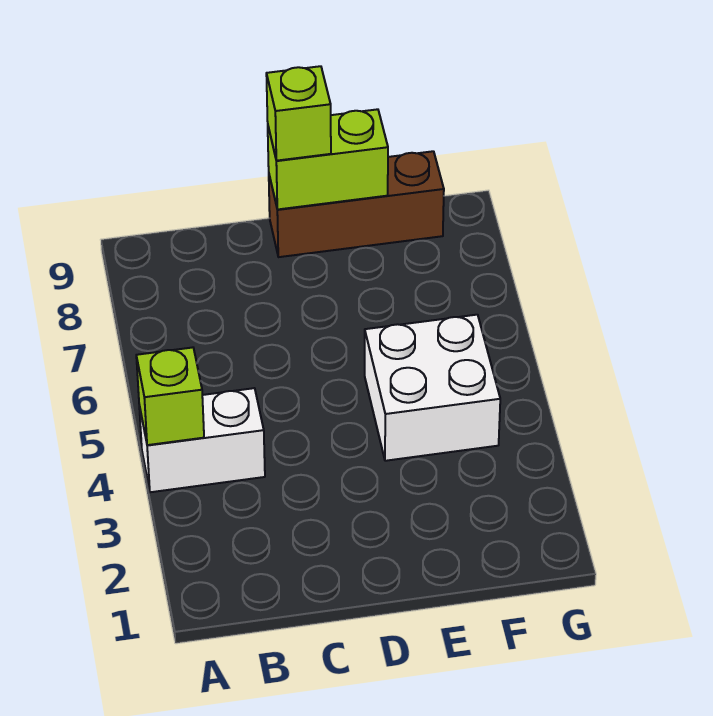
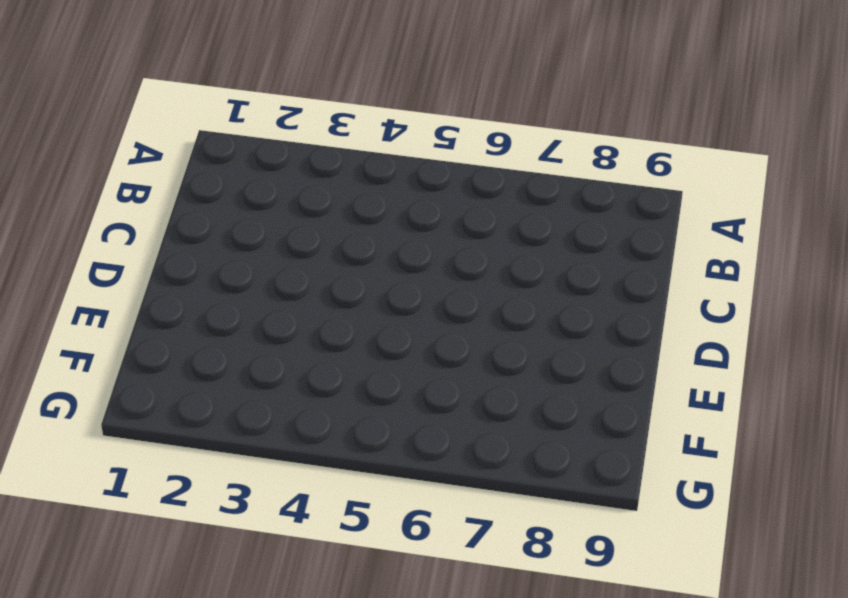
none -> white brick A4:B4 level 1
none -> brown brick D9:F9 level 1

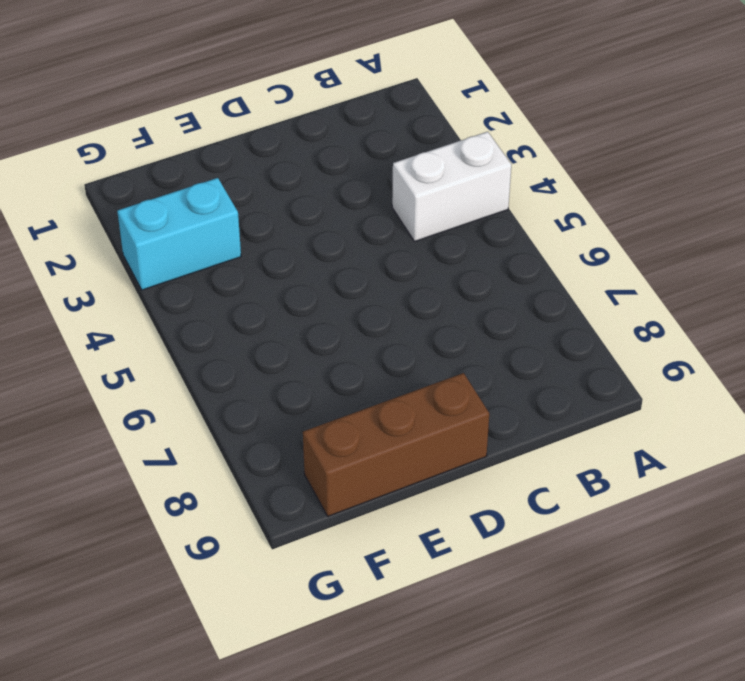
cyan brick F3:G3 level 1 -> none
none -> white brick E4:F5 level 1
none -> lime brick A4 level 2

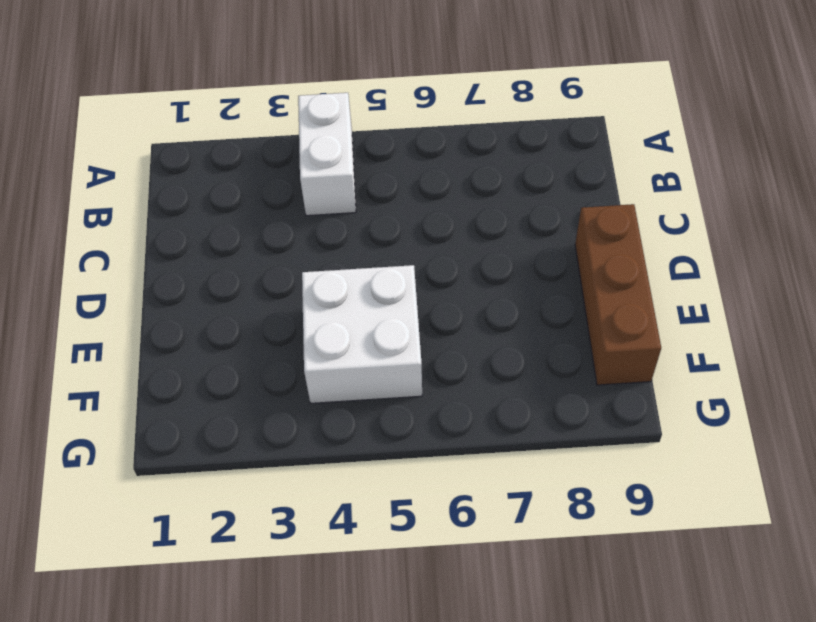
none -> lime brick A4 level 2
none -> lime brick D9:E9 level 2

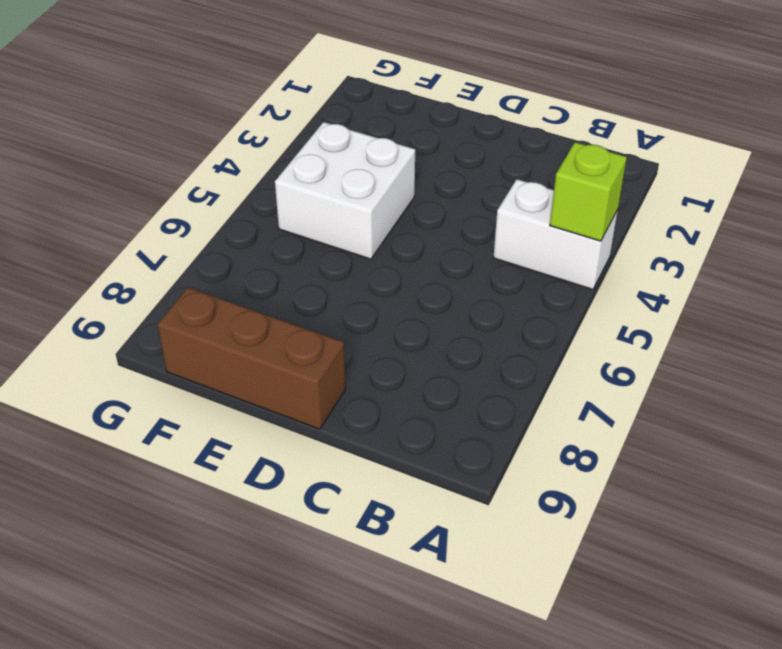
none -> lime brick D9:E9 level 2
none -> lime brick D9 level 3

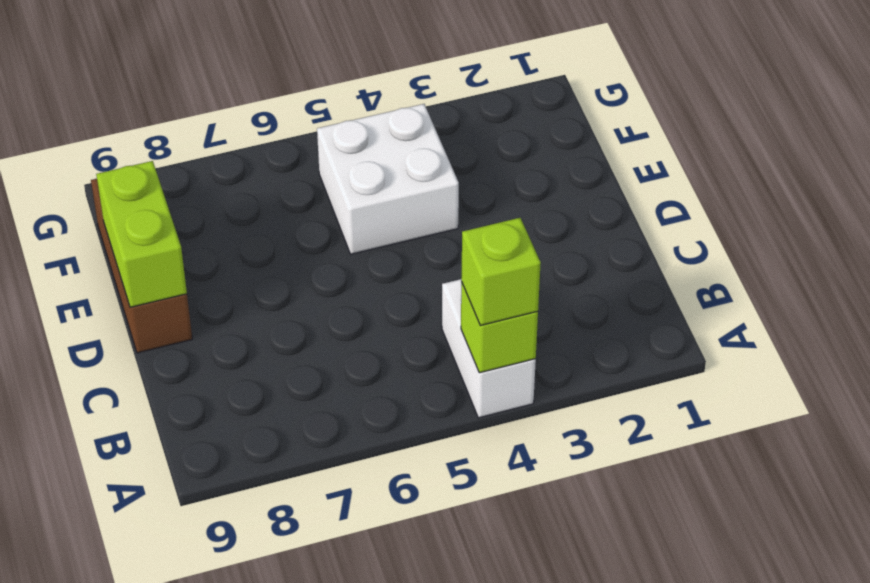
lime brick A4 level 3 -> lime brick D9 level 3

